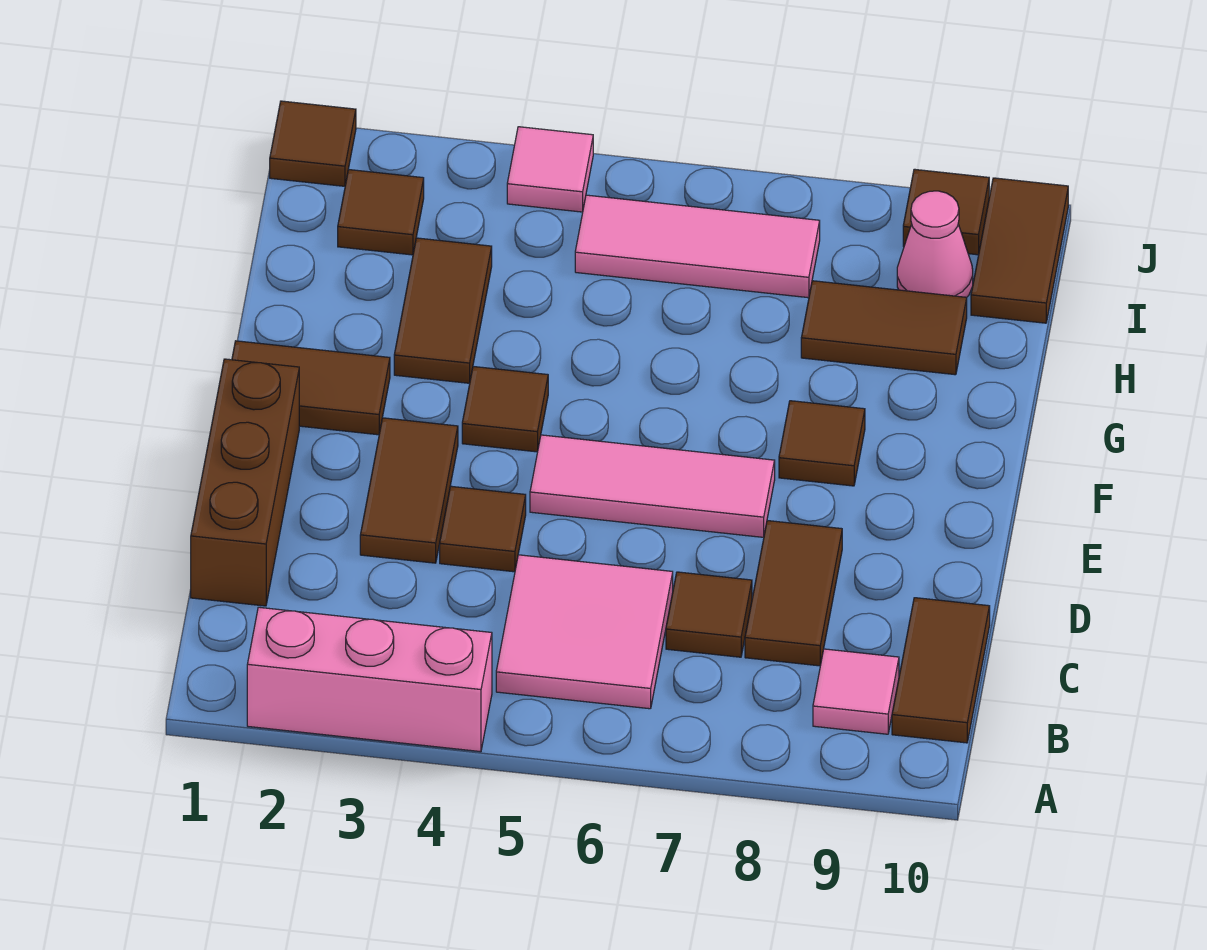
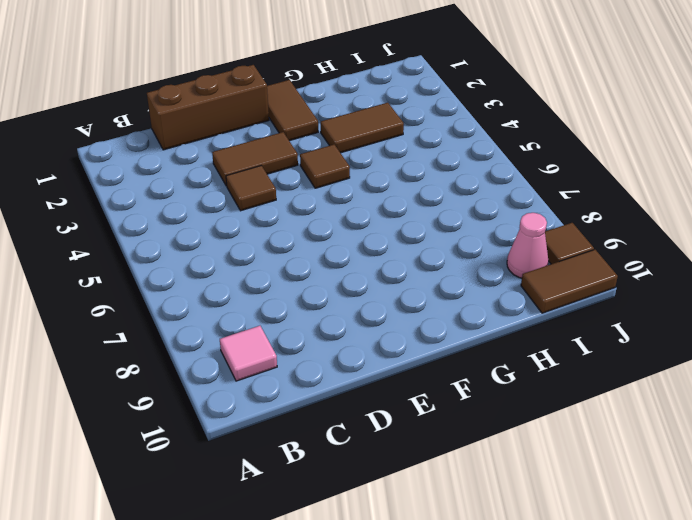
none -> pink brick A2:A4 level 1
none -> pink tile B5:C6 level 1
none -> brown tile B10:C10 level 1

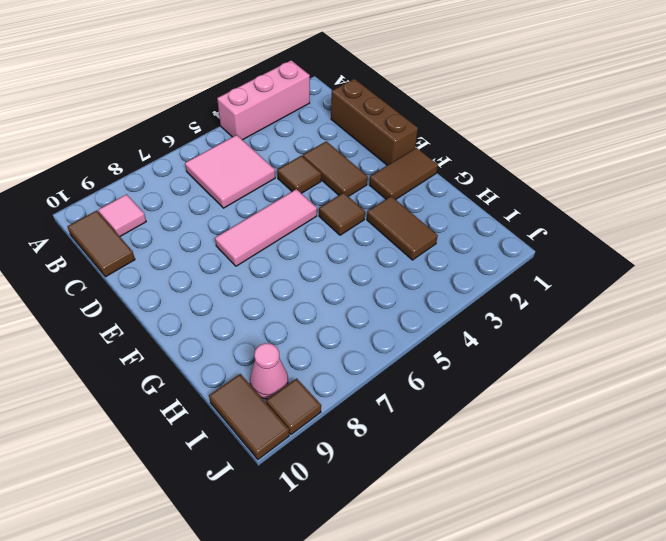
none -> brown tile C7 level 1
none -> brown tile C8:D8 level 1
none -> brown tile F8 level 1

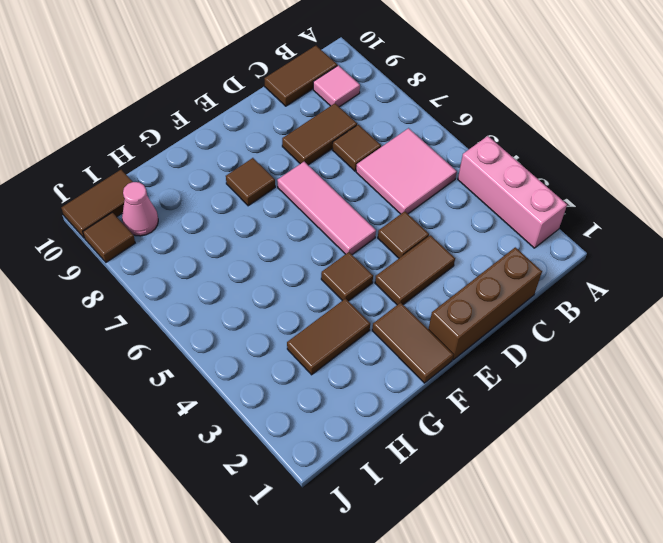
none -> brown tile H8:H9 level 1
none -> brown tile I2 level 1
none -> pink tile I5:I7 level 1

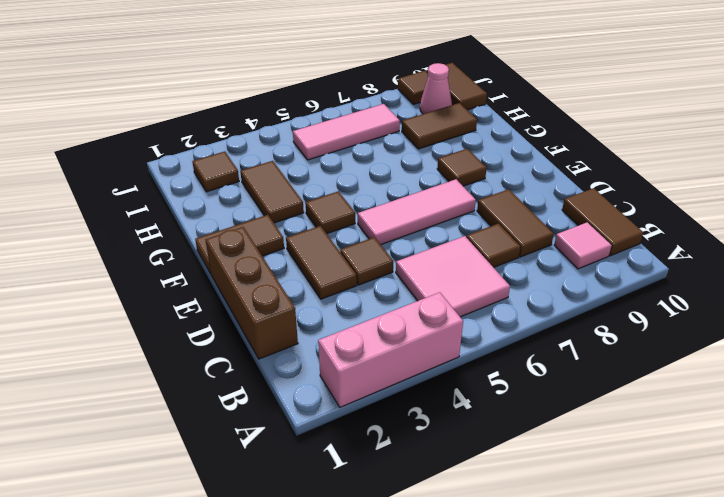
none -> brown tile J1 level 1
none -> pink tile J4 level 1

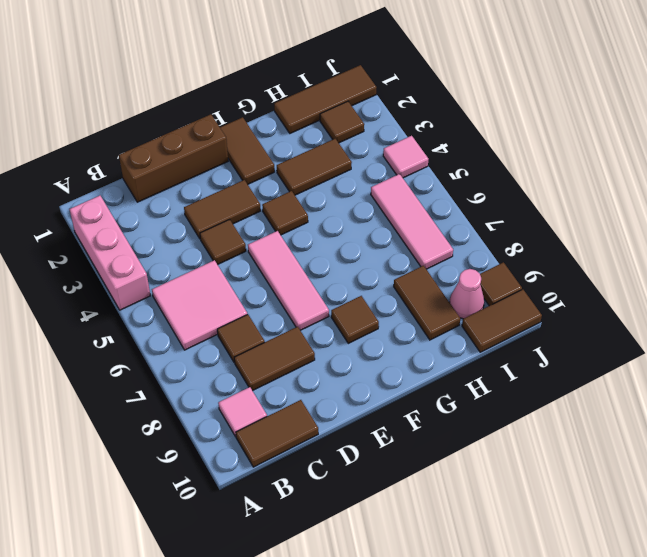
brown tile H1:J1 level 1 -> brown tile J1 level 1

